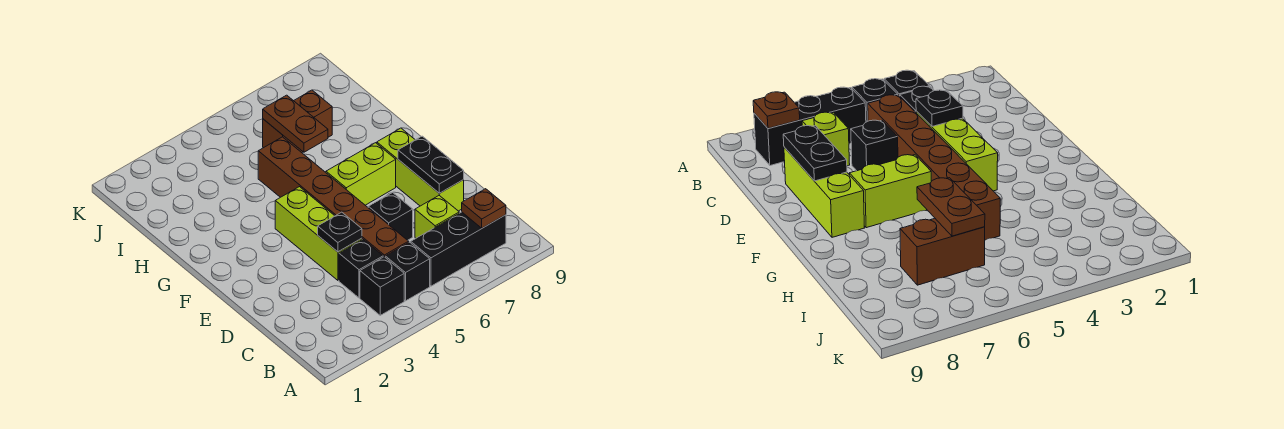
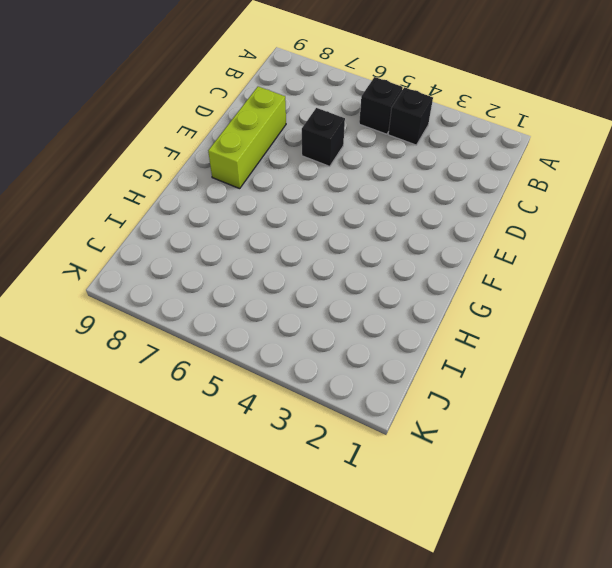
none -> black brick B6:B8 level 1
none -> black brick C4 level 1
none -> brown brick C5:H5 level 1

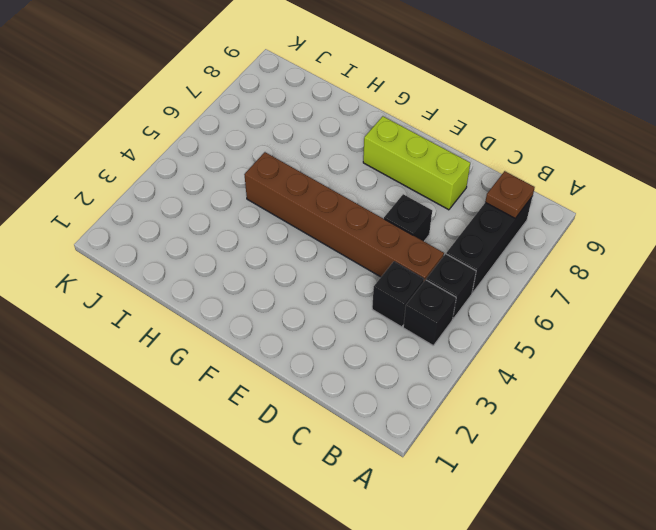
none -> lime brick C7 level 1
none -> lime brick D4:F4 level 1
none -> lime brick F6:F7 level 1

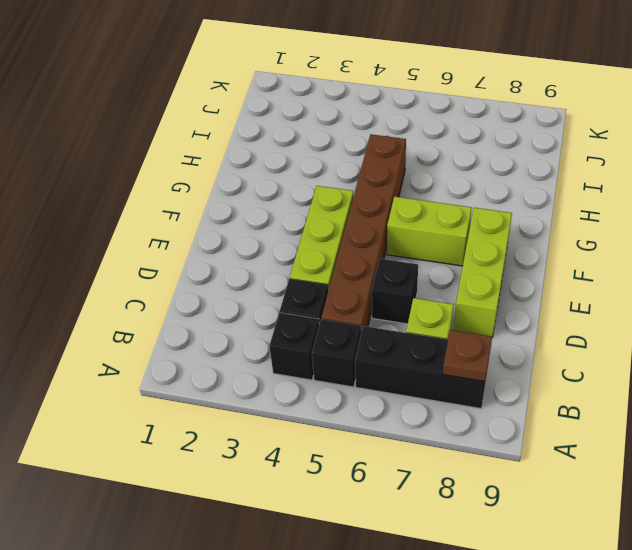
none -> brown brick I6:I7 level 1
none -> black plate D4 level 2
none -> black plate D8:E8 level 2

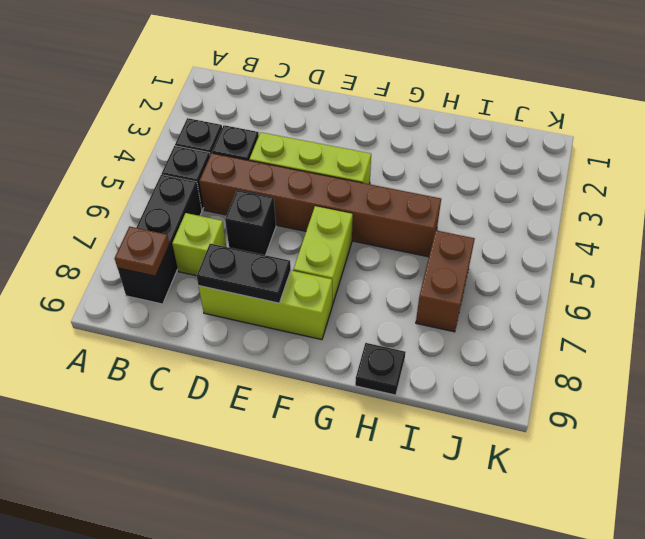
black plate H9 level 1 -> black plate D4 level 2
none -> brown plate H6:I6 level 2

